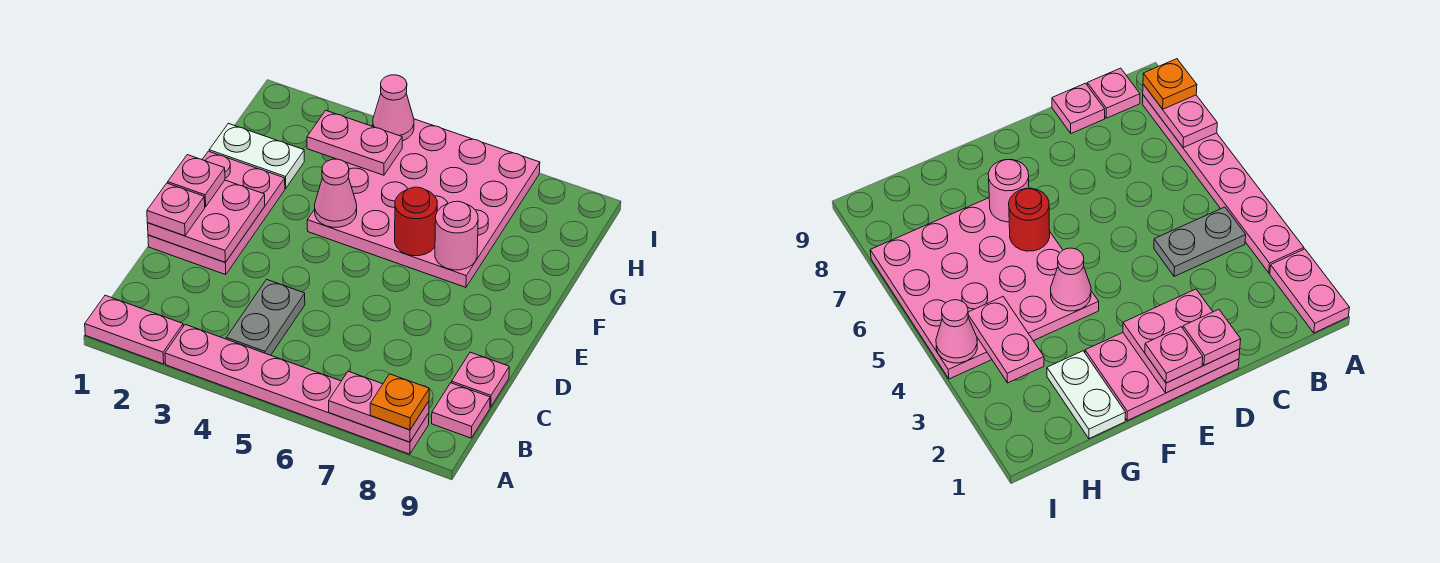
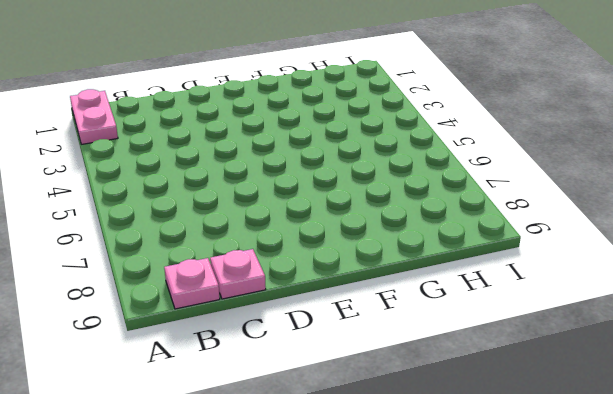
none -> pink plate A3:A8 level 1
none -> grey plate B4:C4 level 1
none -> pink plate D1:F2 level 1

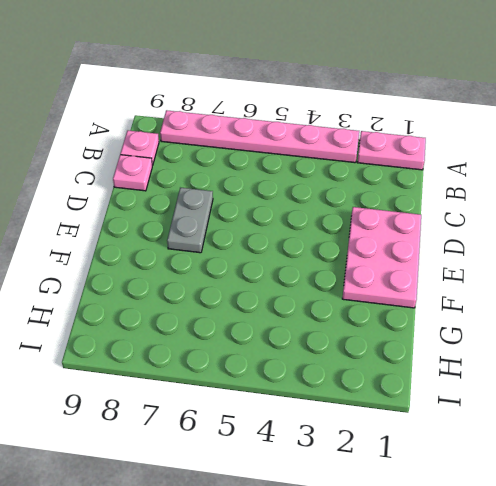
grey plate D7:E7 level 1 -> grey plate B4:C4 level 1
none -> pink plate F4:I7 level 1
none -> white plate G1:G2 level 1
none -> pink plate A7:A8 level 2

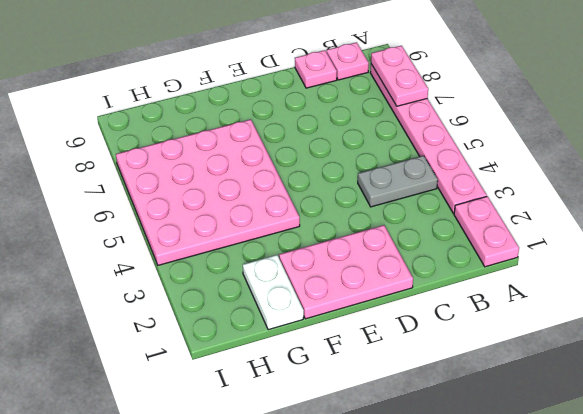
none -> pink plate D1:E2 level 2
none -> pink cone F4 level 2
none -> red round brick F6 level 2

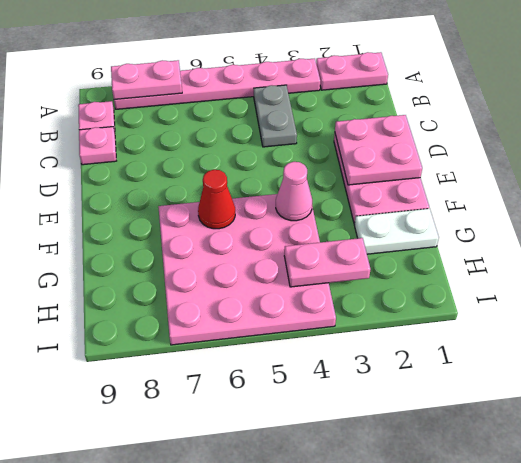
red cone F6 level 2 -> red round brick F6 level 2
none -> pink round brick F7 level 2
none -> pink cone I4 level 2
none -> orange plate A8 level 3

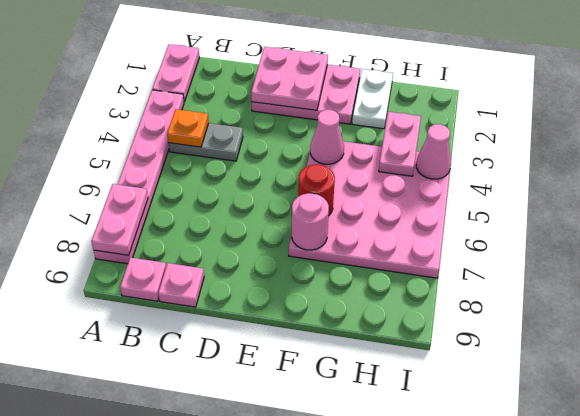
orange plate B4 level 2 -> orange plate A8 level 3
none -> pink plate D1 level 3
none -> pink plate E1 level 3

